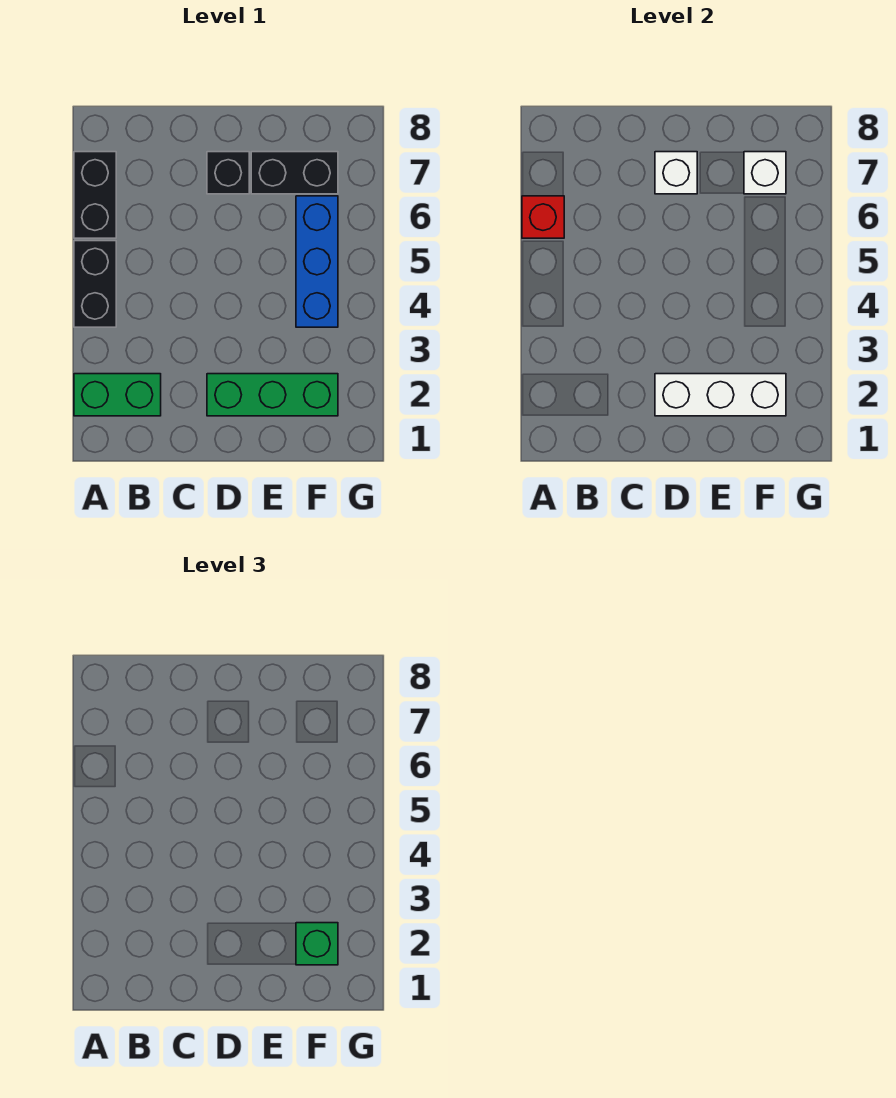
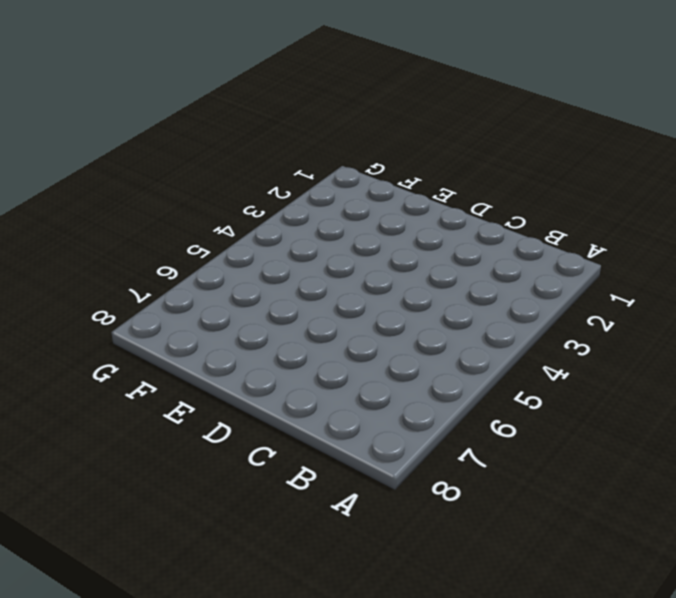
none -> green brick A2:B2 level 1
none -> black brick A4:A5 level 1
none -> black brick A6:A7 level 1

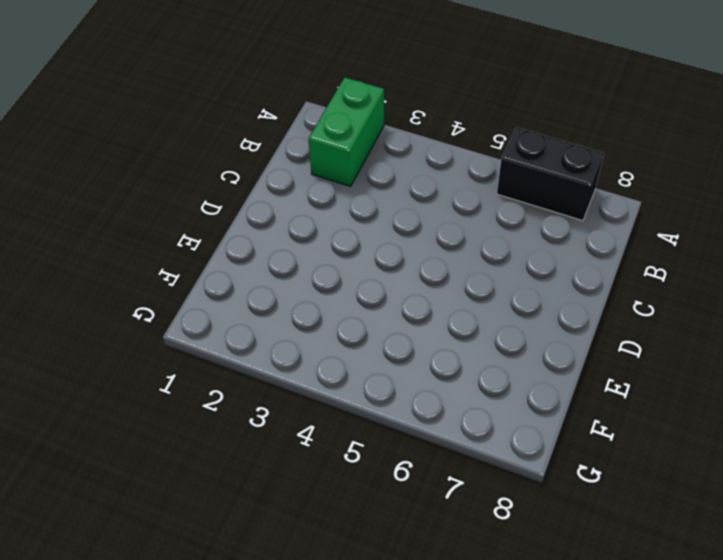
none -> black brick A4:A5 level 1
none -> green brick D2:F2 level 1
none -> black brick D7 level 1

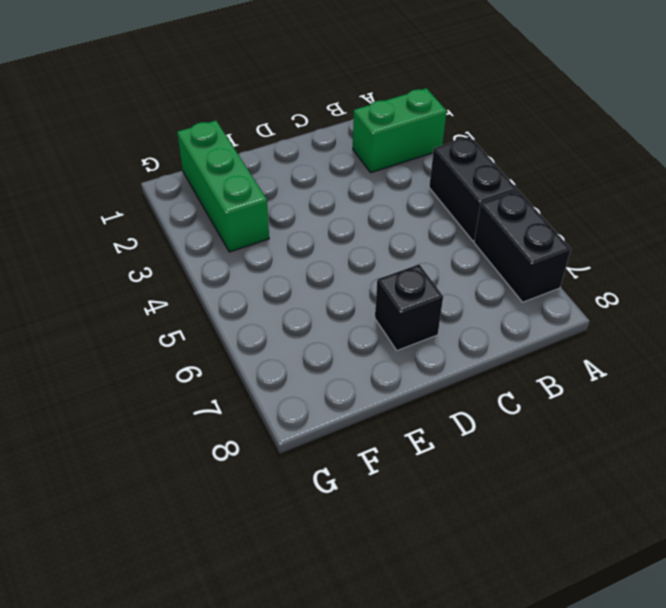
green brick F1:F3 level 1 -> green brick D2:F2 level 1
none -> black brick E7:F7 level 1
none -> blue brick F4:F6 level 1
none -> red brick A6 level 2

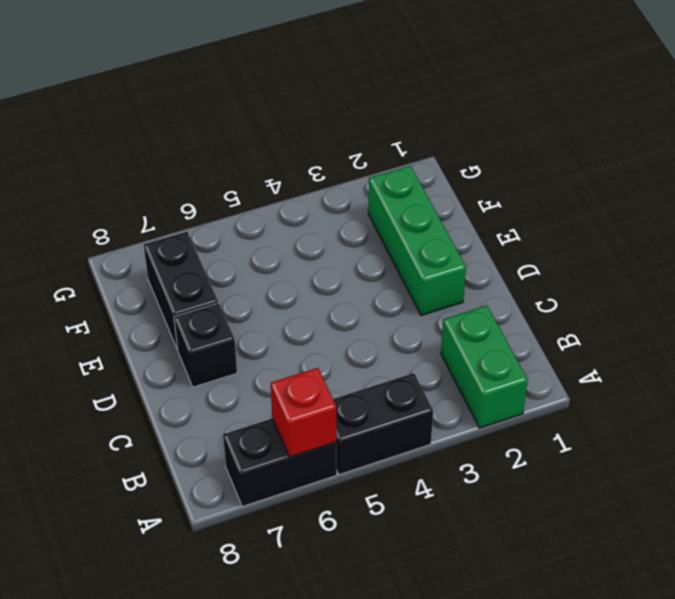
none -> blue brick F4:F6 level 1
none -> white brick D2:F2 level 2
none -> white brick D7 level 2

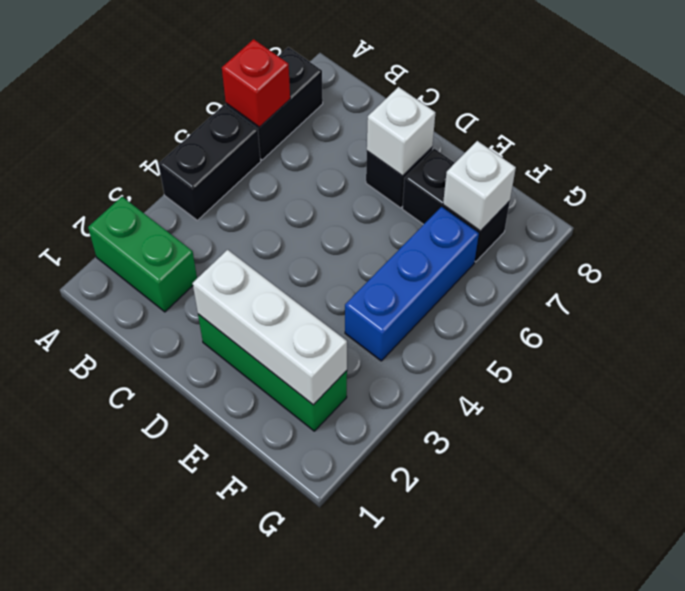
none -> green brick F2 level 3

